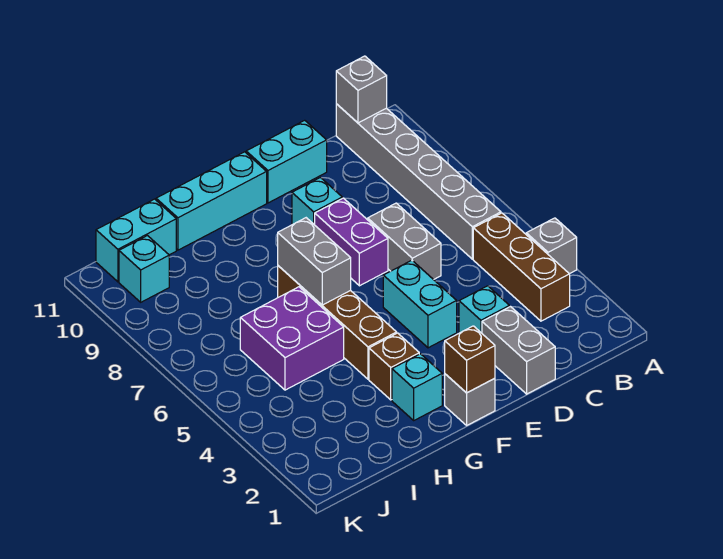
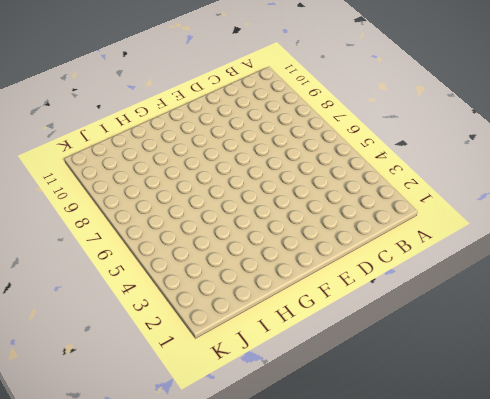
none -> grey brick A4 level 1
none -> brown brick B3:B5 level 1
none -> grey brick B6:B11 level 1

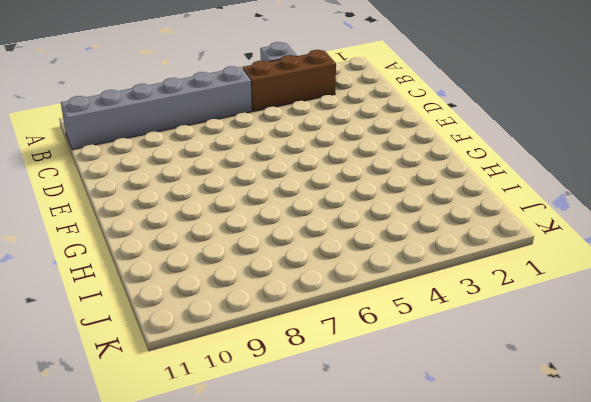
none -> grey brick D1:D2 level 1
none -> cyan brick D3 level 1
none -> grey brick D6:D7 level 1

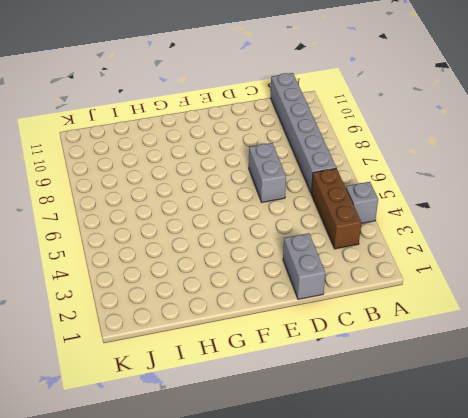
none -> cyan brick D3 level 1
none -> cyan brick D11:E11 level 1
none -> cyan brick E4:E5 level 1

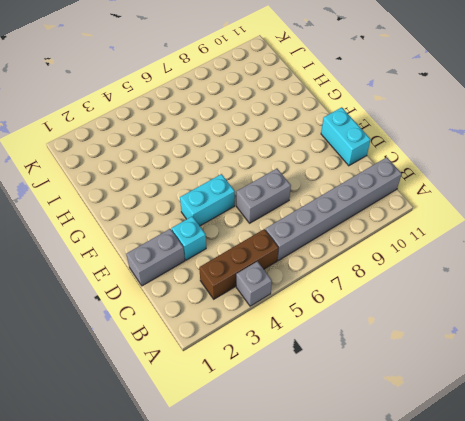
none -> purple brick E7:E8 level 1
none -> cyan brick E9 level 1
none -> grey brick F1 level 1

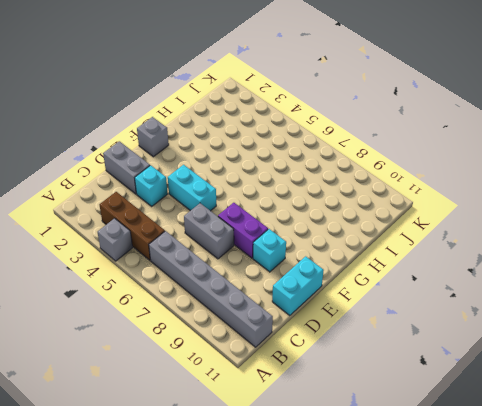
none -> cyan brick F11:H11 level 1
none -> cyan brick G2 level 1
none -> brown brick G3 level 1

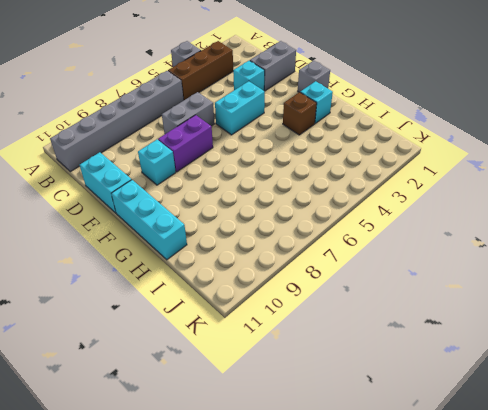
none -> brown brick G4:G7 level 1
none -> purple brick H5:I6 level 1
none -> cyan brick I11:J11 level 1

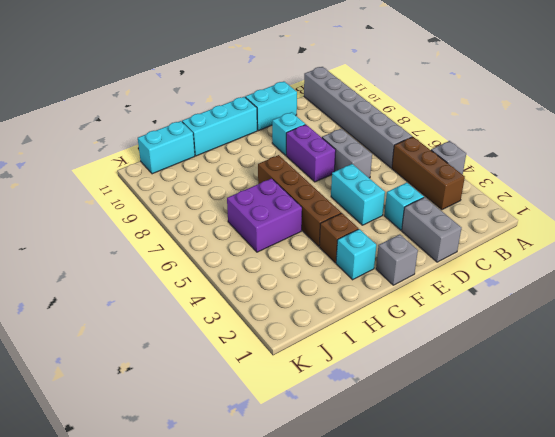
none -> cyan brick J10 level 1
none -> grey brick B11 level 2
none -> brown brick F1 level 2

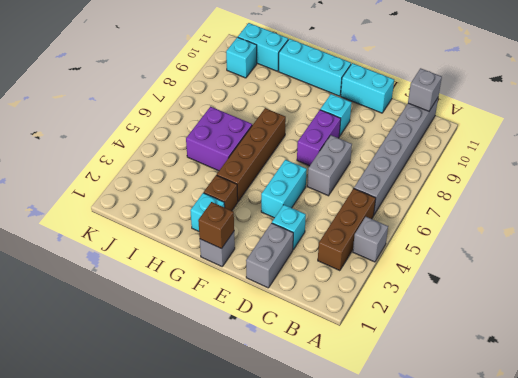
none -> grey brick G6:G7 level 2

